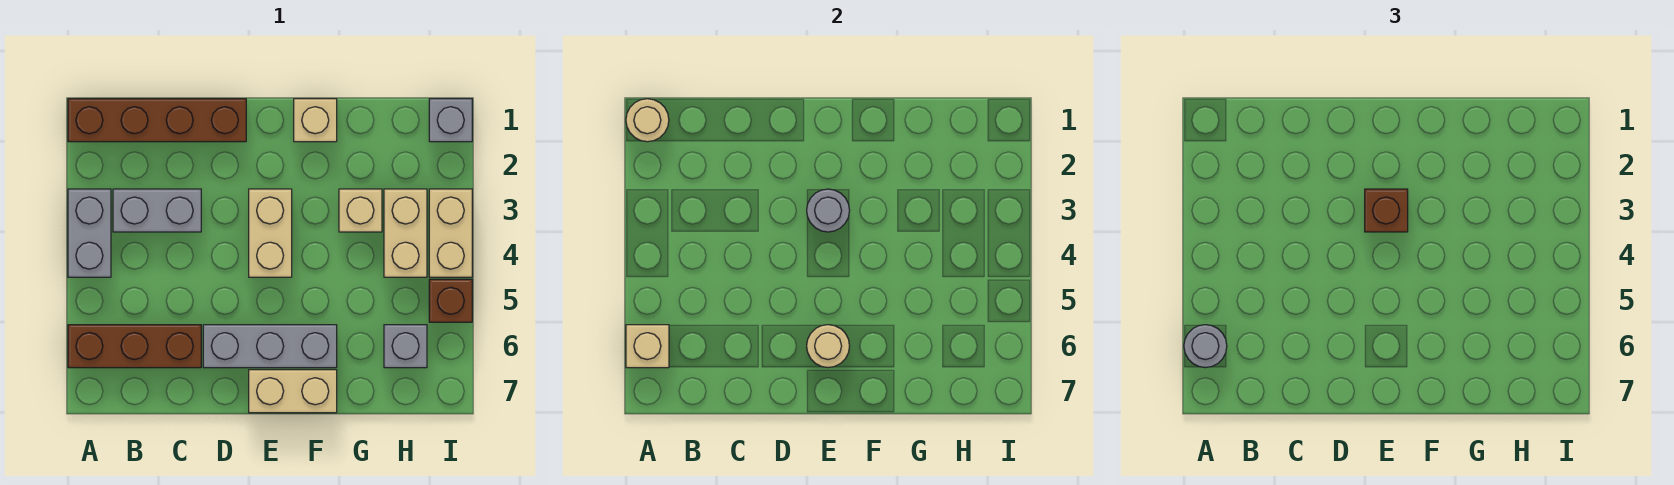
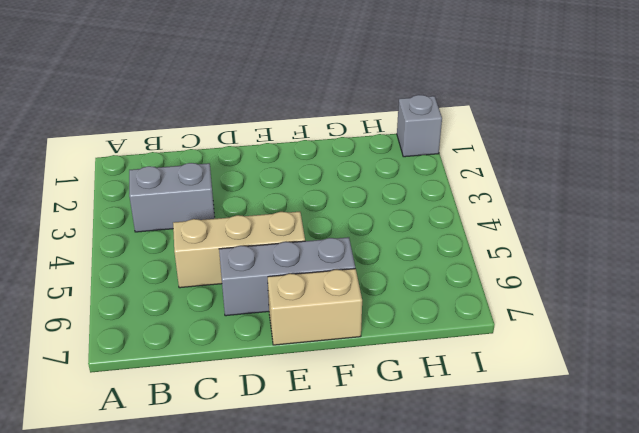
tan brick C5:E5 level 1 -> none
none -> brown brick A1:D1 level 1
none -> grey brick A3:A4 level 1
none -> brown brick A6:C6 level 1

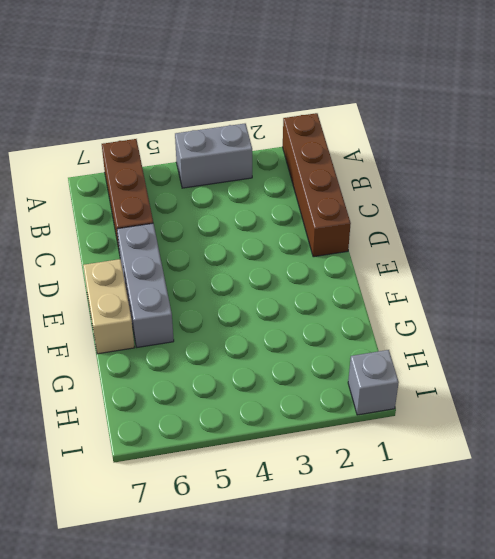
none -> grey brick B3:C3 level 1
none -> tan brick E3:E4 level 1
none -> tan brick F1 level 1

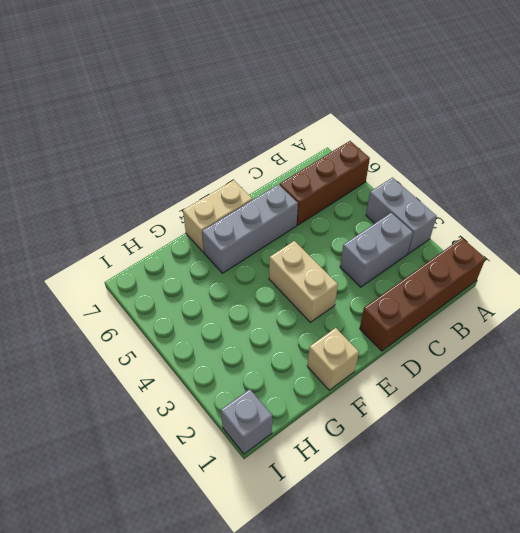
none -> tan brick G3 level 1
none -> tan brick H3:H4 level 1
none -> grey brick H6 level 1

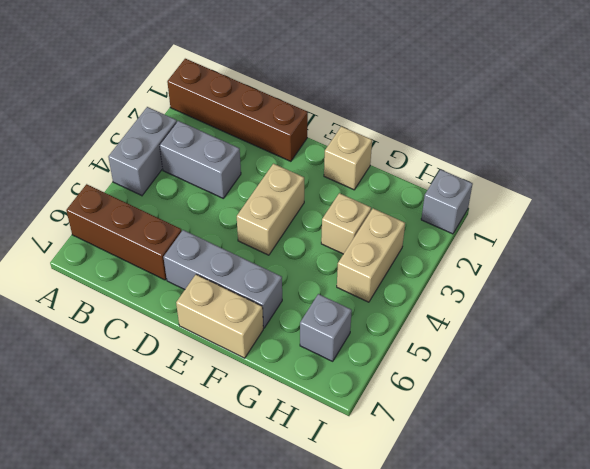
none -> tan brick I3:I4 level 1
none -> brown brick I5 level 1
none -> tan round brick A1 level 2

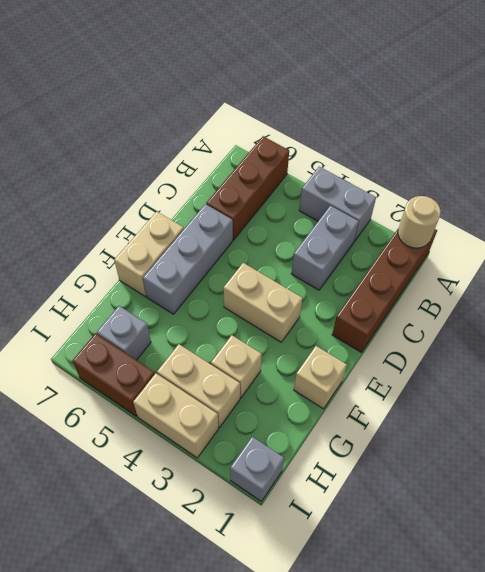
brown brick I5:I6 level 1 -> brown brick I5 level 1
none -> tan brick A6 level 2
none -> grey round brick E3 level 2
none -> tan round brick E6 level 2

